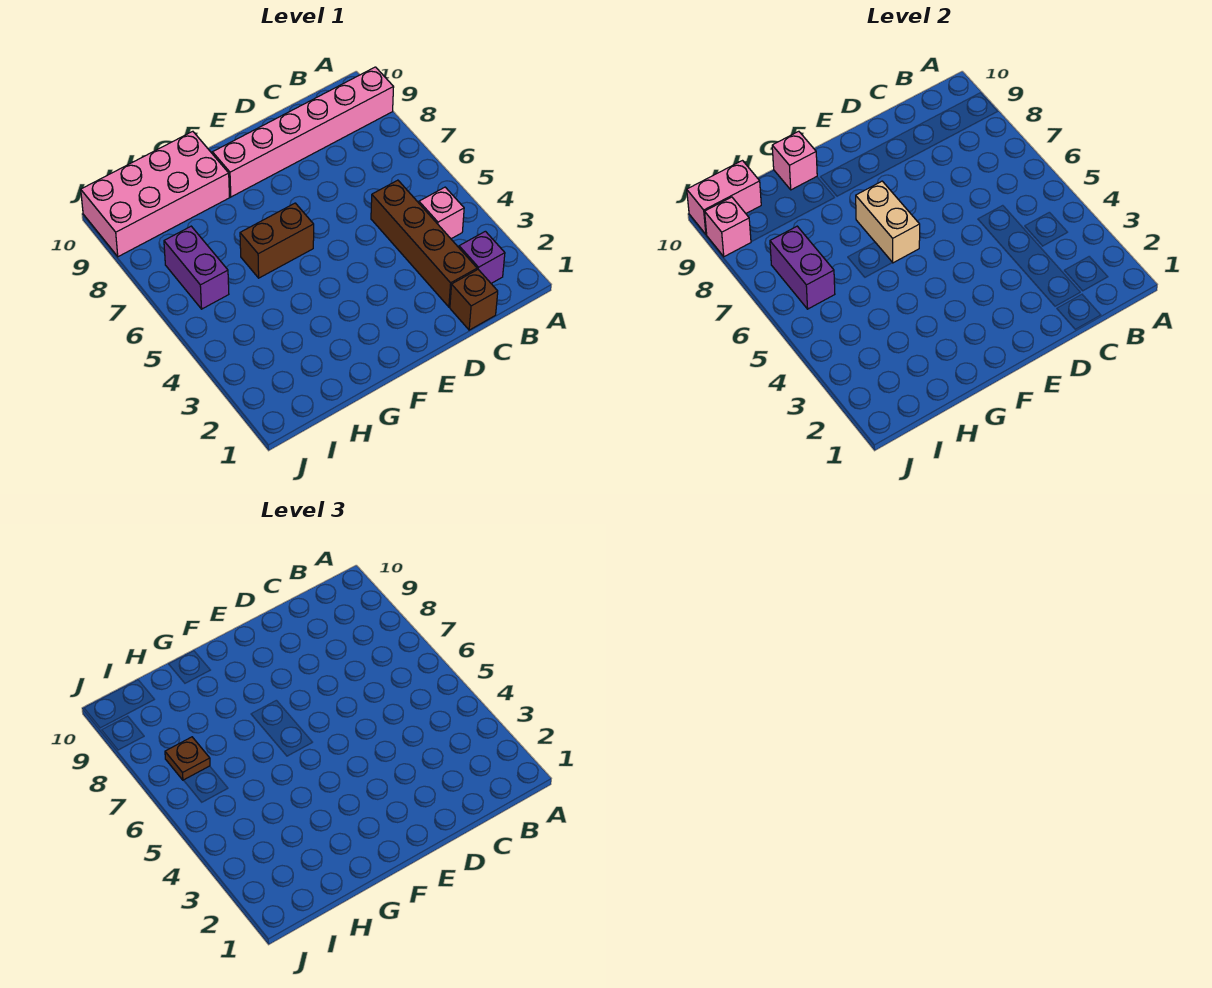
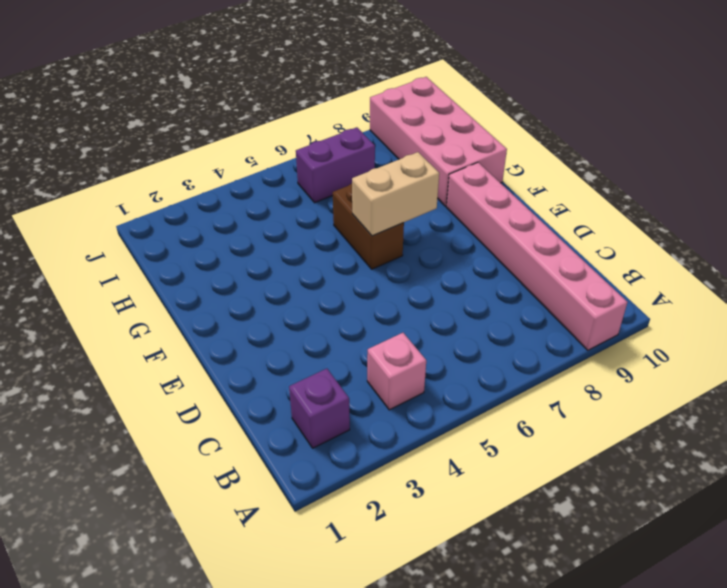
none -> brown brick C1 level 1
none -> brown brick C2:C5 level 1
none -> pink brick G10 level 2

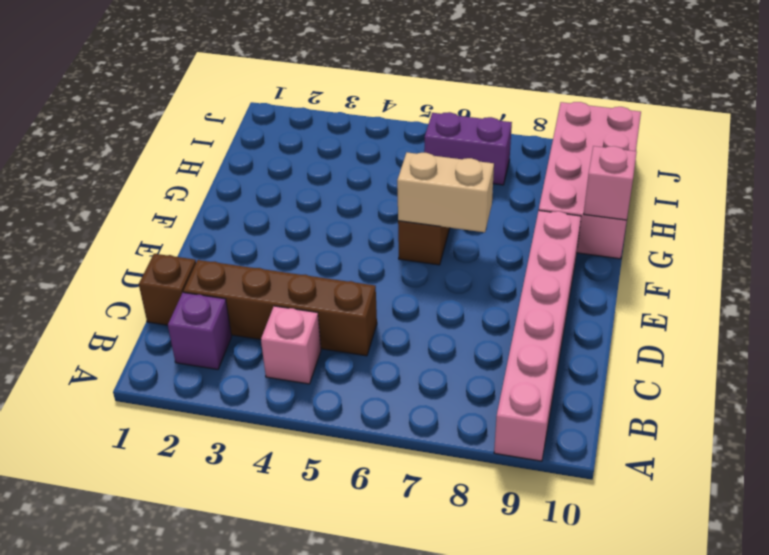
none -> purple brick I6:I7 level 2
none -> pink brick I10:J10 level 2
none -> pink brick J9 level 2

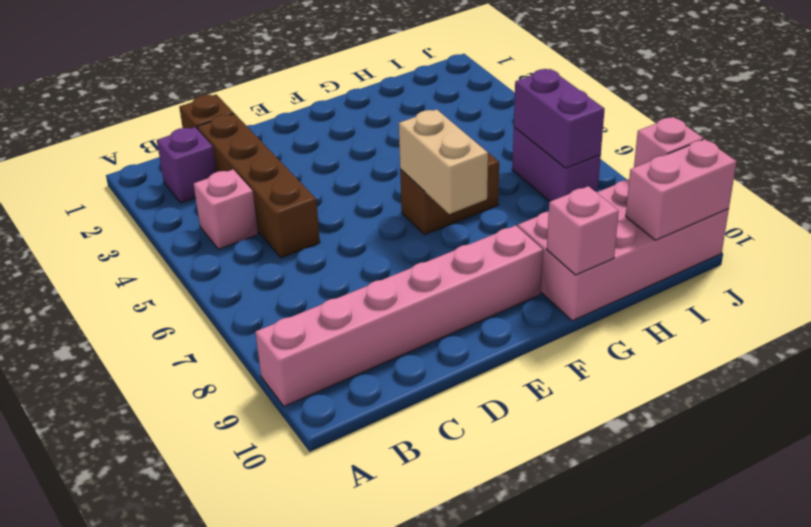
none -> brown plate I7 level 3

